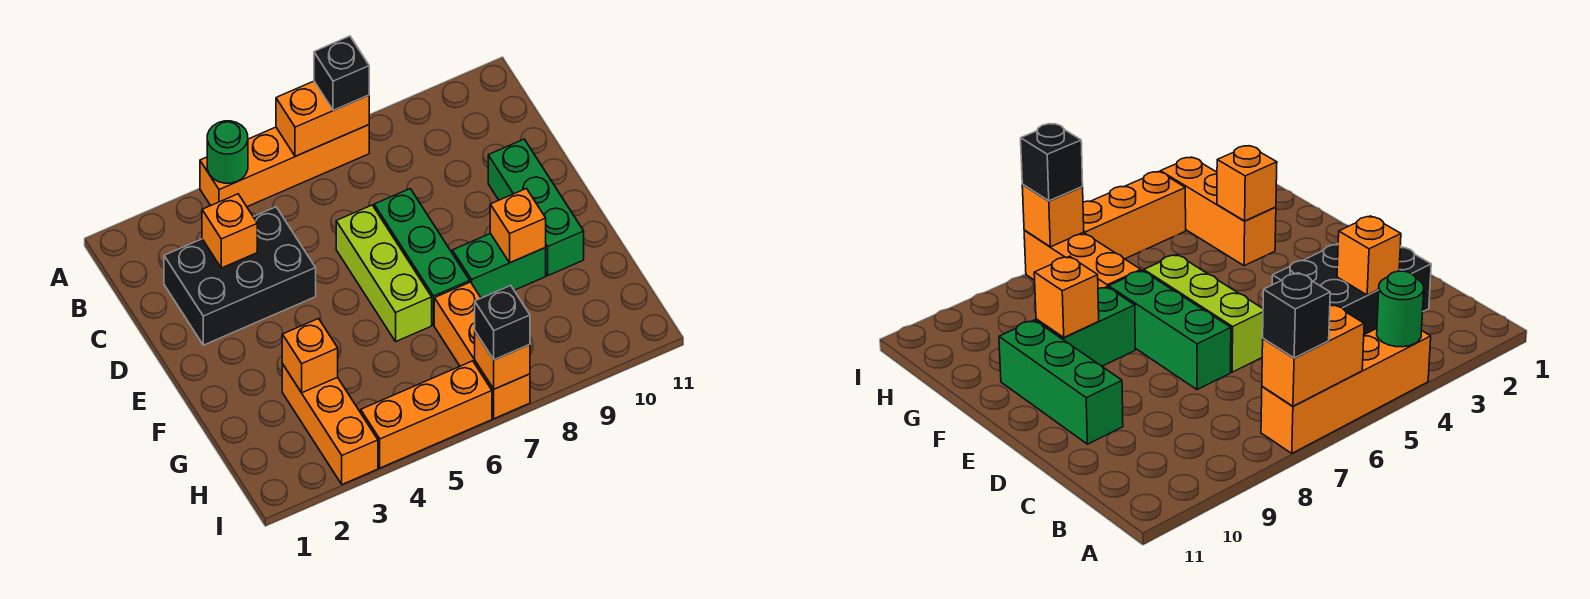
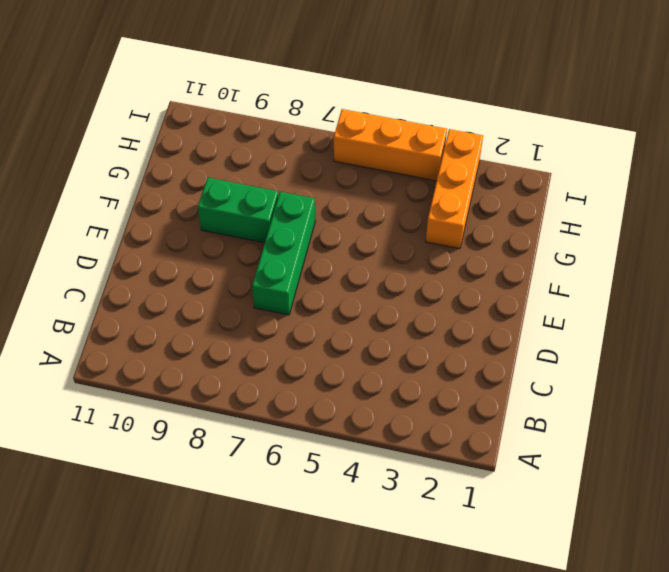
none -> orange brick A4:A7 level 1
none -> black brick C2:D4 level 1
none -> lime brick D6:F6 level 1

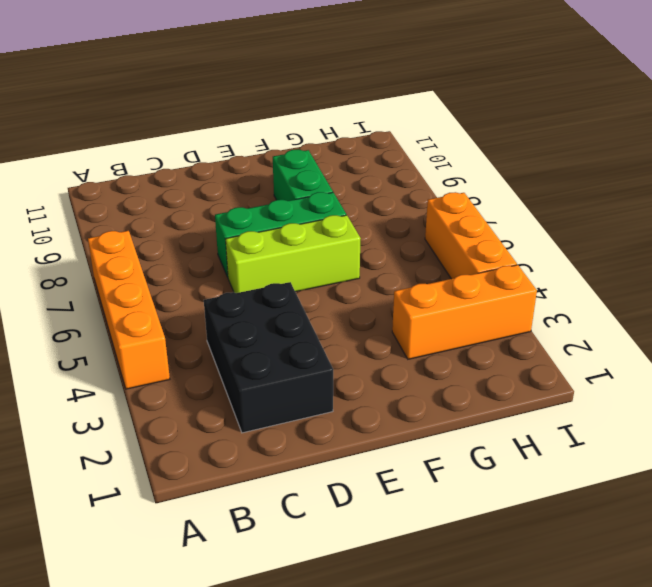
none -> green brick D10:F10 level 1
none -> orange brick G7:I7 level 1
none -> green round brick A4 level 2

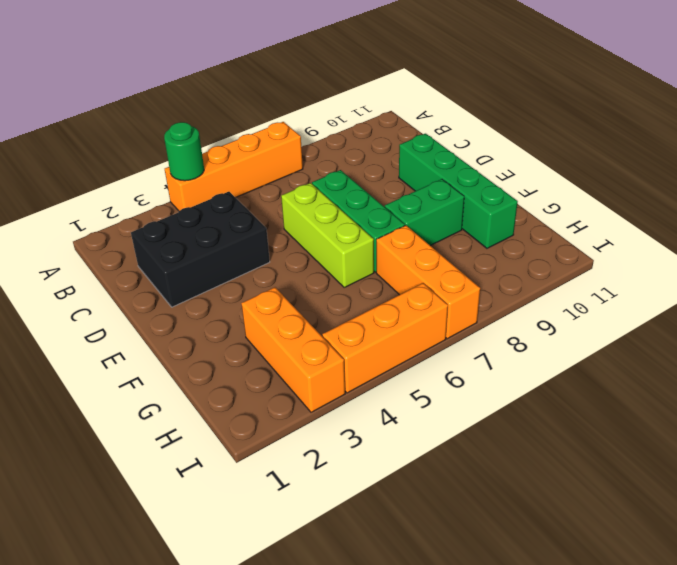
green brick D10:G10 level 1 -> green brick D10:F10 level 1
none -> orange brick A6:A7 level 2
none -> orange brick C3 level 2
none -> orange brick F9 level 2

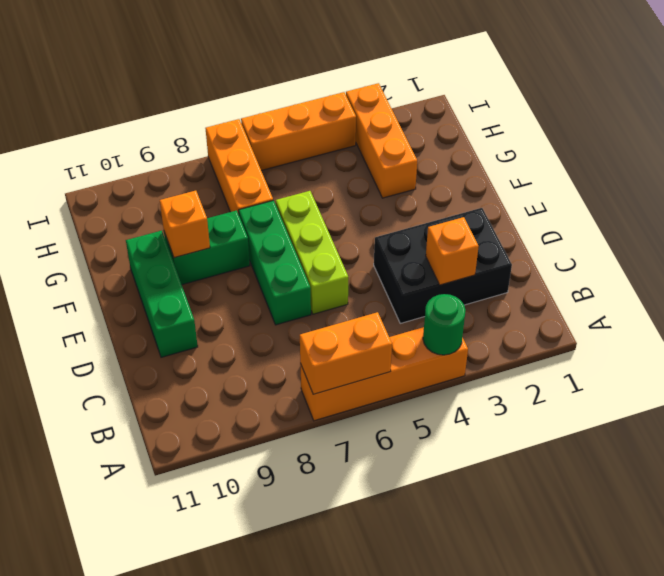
none -> orange brick G3 level 2
none -> orange brick I7 level 2
none -> black brick A7 level 3

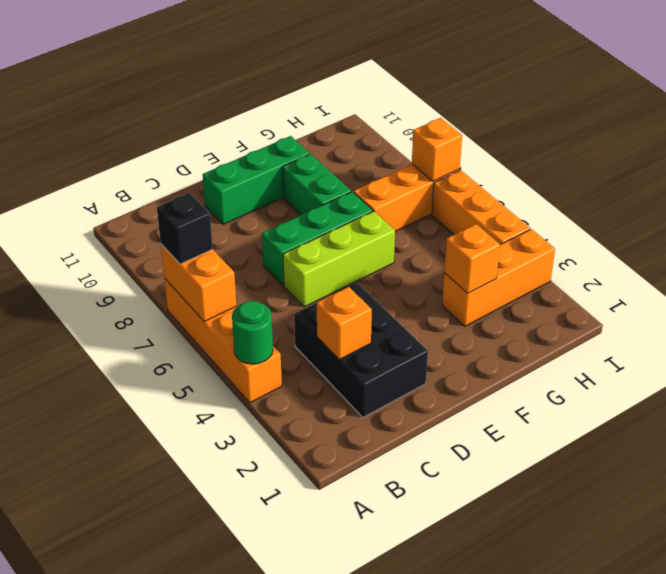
none -> orange brick F9 level 2
none -> black brick I7 level 3

